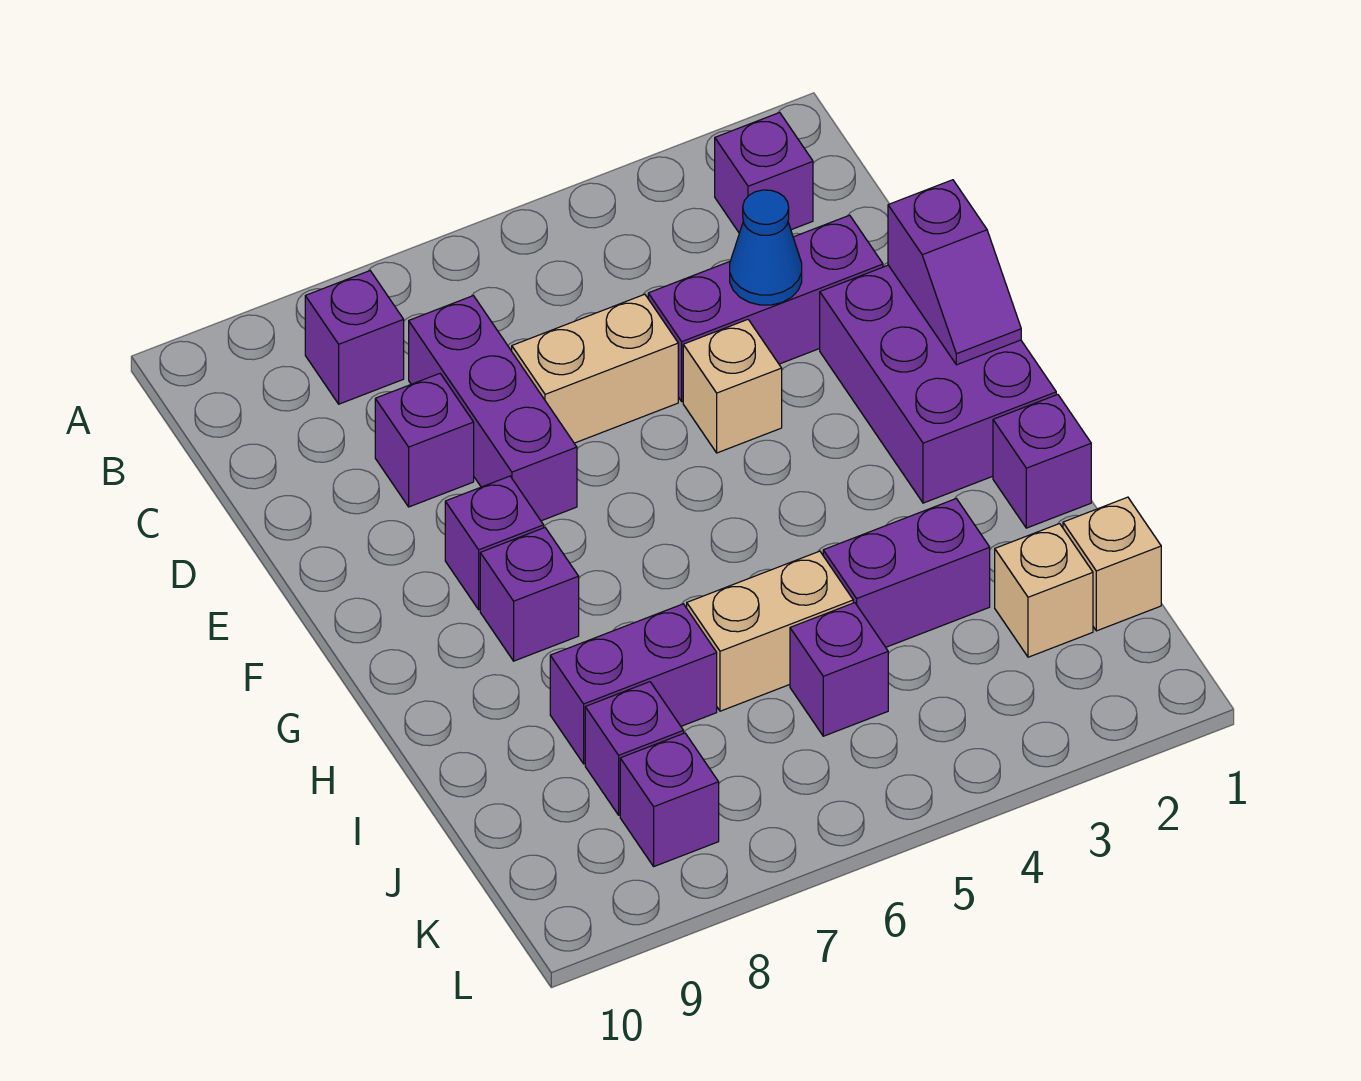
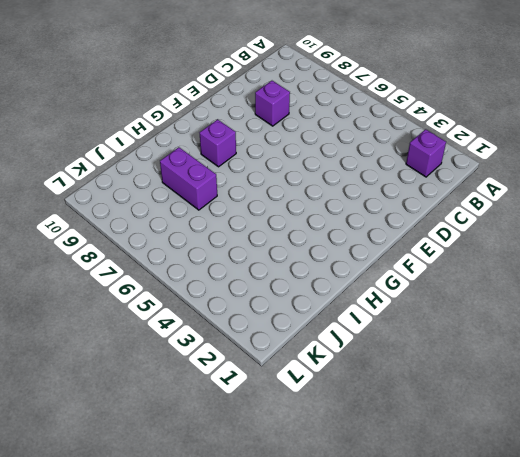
none -> purple brick B8 level 1
none -> purple brick C7:E7 level 1
none -> purple brick D2:D4 level 1

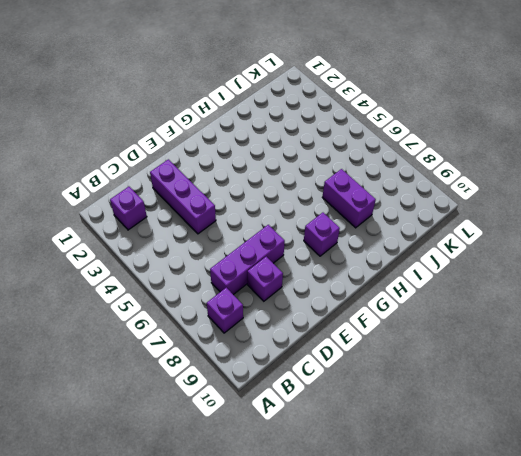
none -> tan brick D5:D6 level 1
none -> purple brick E1:G2 level 1
none -> tan brick E4 level 1

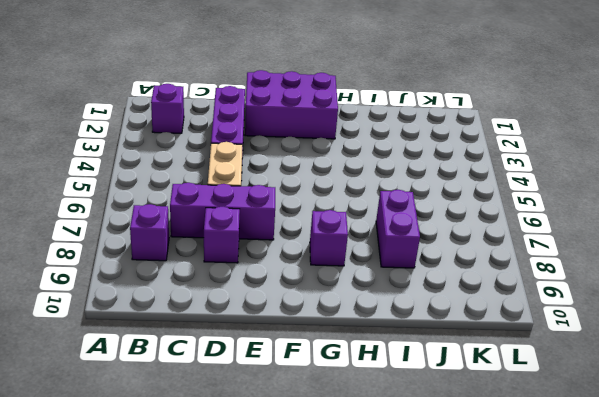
none -> tan brick E4 level 1
none -> purple brick F8 level 1
none -> purple brick H1 level 1

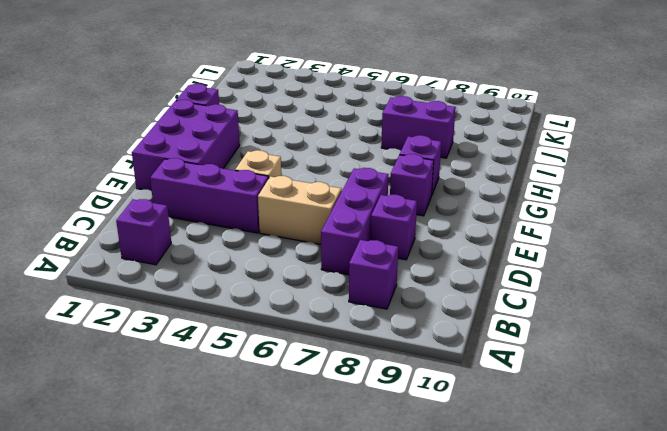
none -> purple brick I3:I4 level 1
none -> tan brick I5:I6 level 1
none -> tan brick J1 level 1

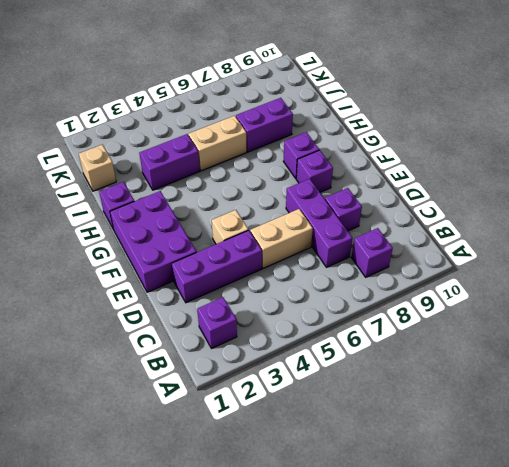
none -> tan brick J2 level 1
none -> purple brick J5 level 1
none -> purple brick J8 level 1

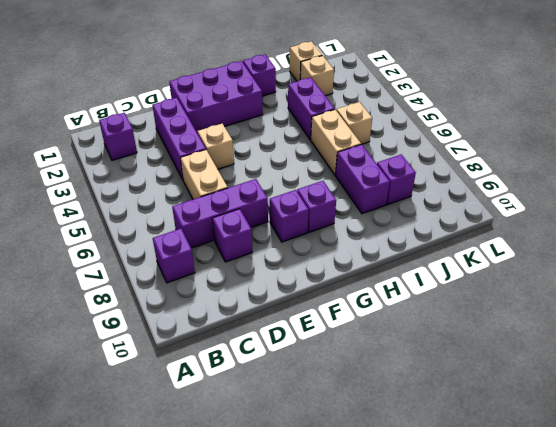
tan brick J5 level 1 -> purple brick J5 level 1
none -> purple brick K8 level 1
none -> blue cone D3 level 2
none -> purple slope E1:F1 level 2 top E

